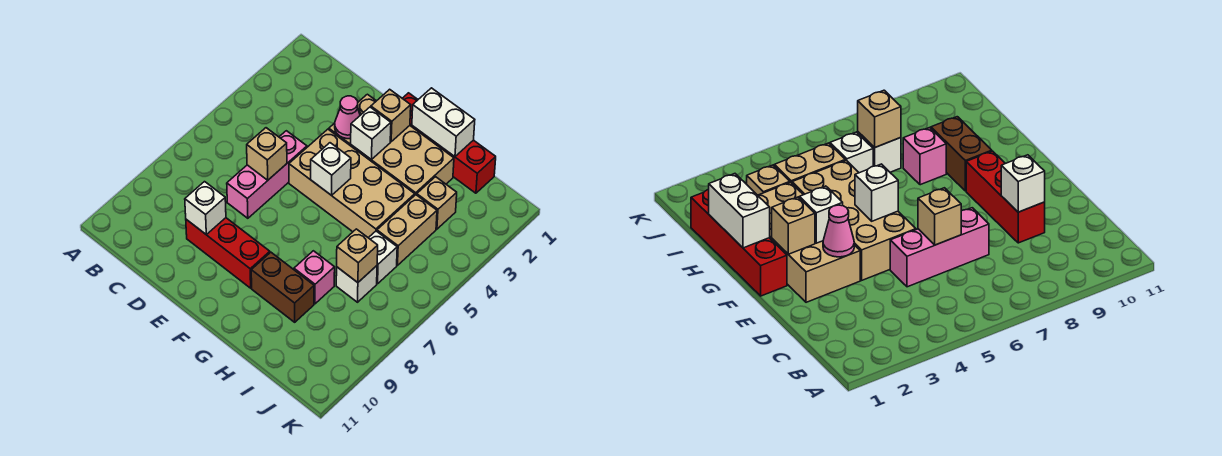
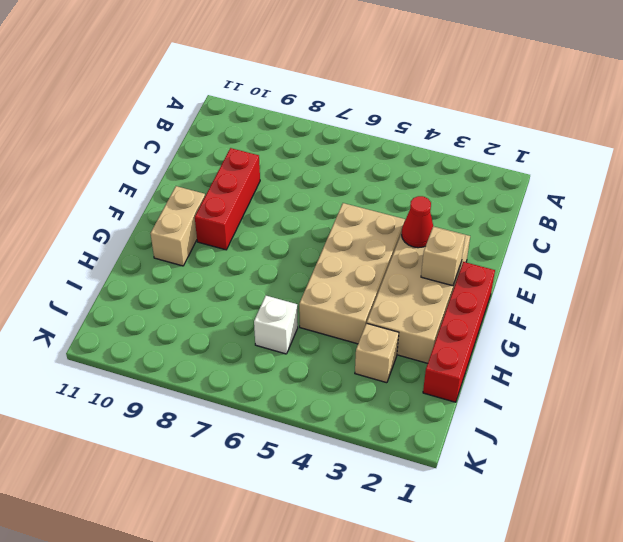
red cone E3 level 2 -> pink cone E3 level 2
tan brick F10:G10 level 1 -> tan brick I4:I5 level 1
none -> pink brick D5:D7 level 1
none -> brown brick G9:H9 level 1
none -> pink brick H8 level 1

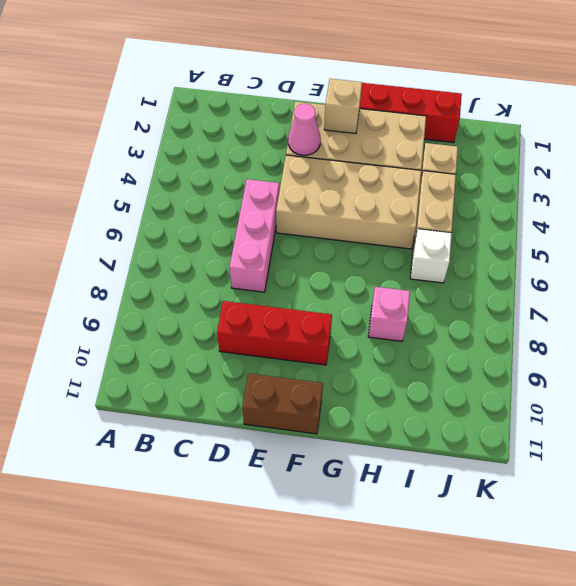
brown brick E11:F11 level 1 -> brown brick G9:H9 level 1
none -> white brick I7 level 1
none -> tan brick D6 level 2
none -> white brick D9 level 2

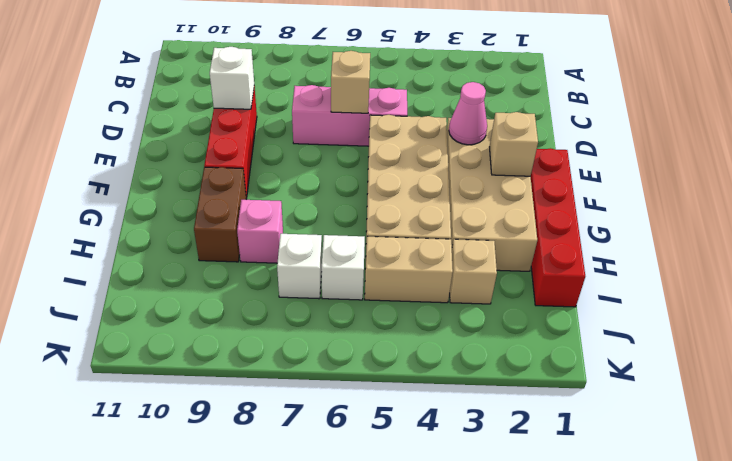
none -> white brick F3 level 2
none -> white brick F5 level 2
none -> white brick G1:H1 level 2

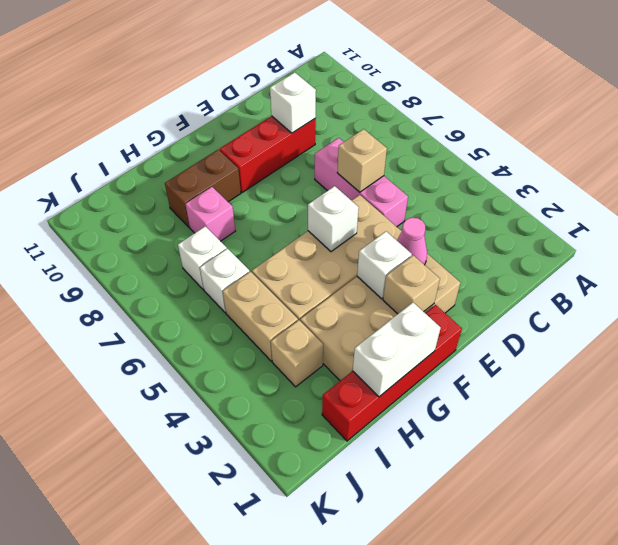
none -> tan brick I7 level 2

